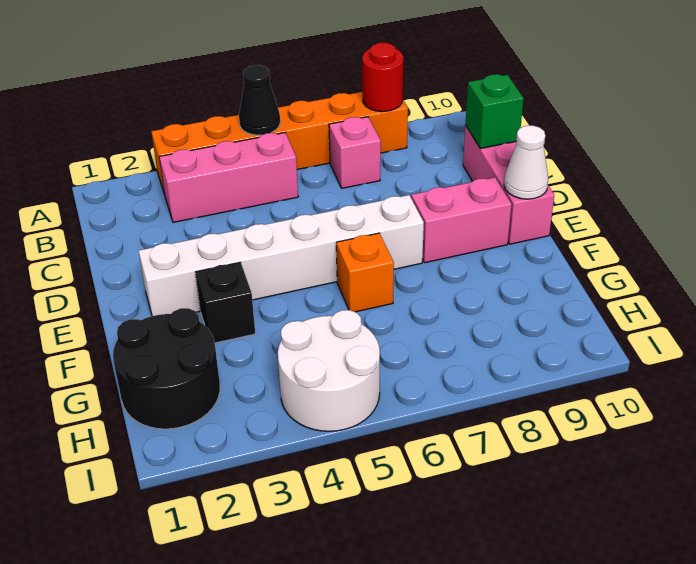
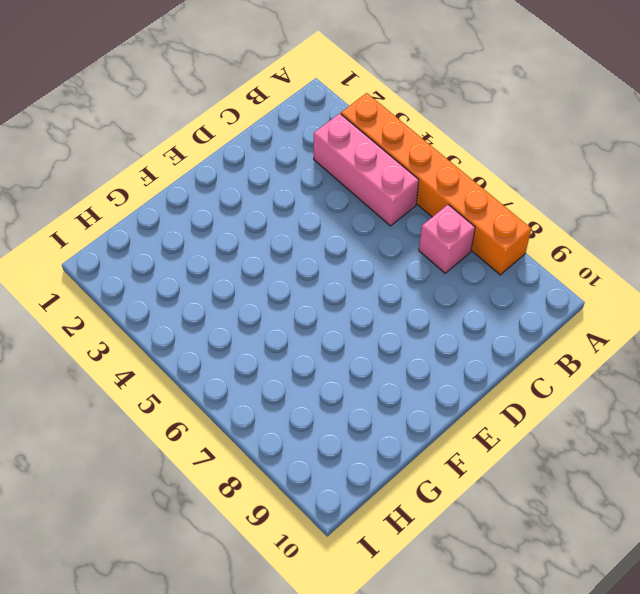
none -> pink brick C10:E10 level 1
none -> white brick E2:E7 level 1
none -> pink brick E8:E9 level 1

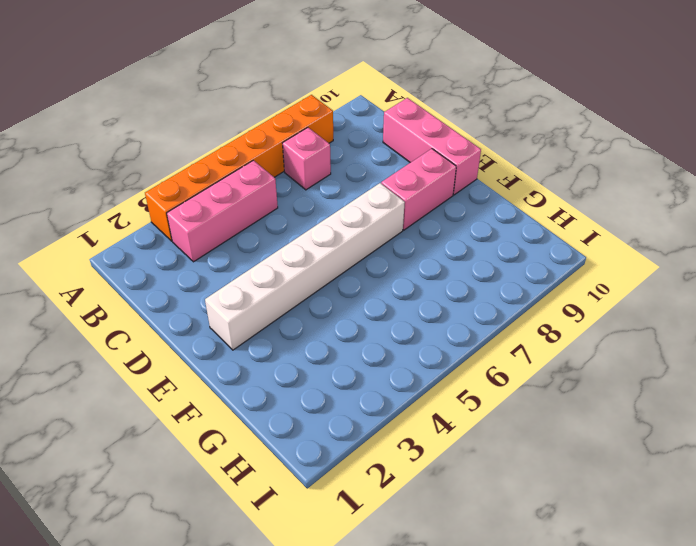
none -> black brick F3 level 1
none -> orange brick F6 level 1
none -> black round brick G1:H2 level 1

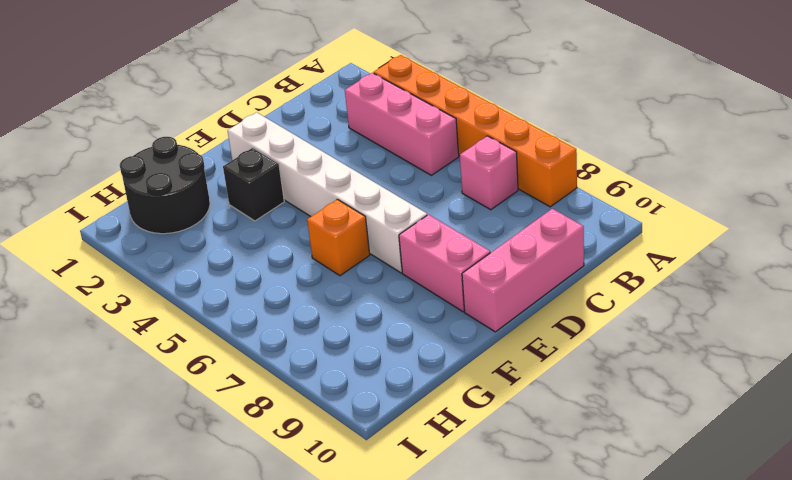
none -> white round brick H4:I5 level 1
none -> black cone A5 level 2
none -> red round brick A8 level 2

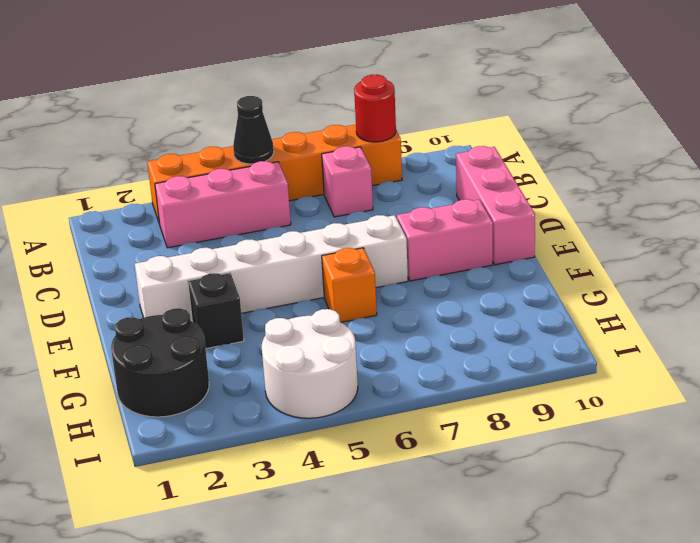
none -> green brick C10 level 2
none -> white cone E10 level 2

